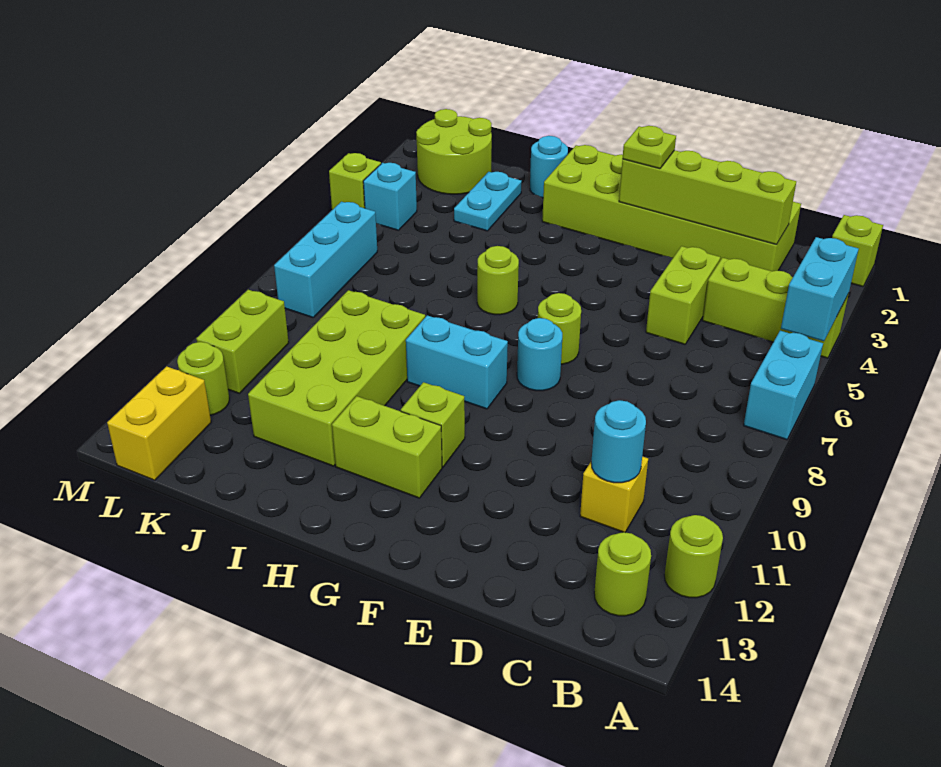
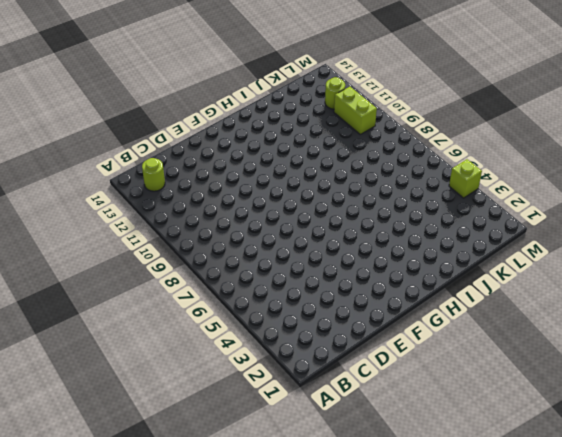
none -> lime brick A1 level 1
none -> lime brick A4:C4 level 1
none -> cyan brick A6:A7 level 1

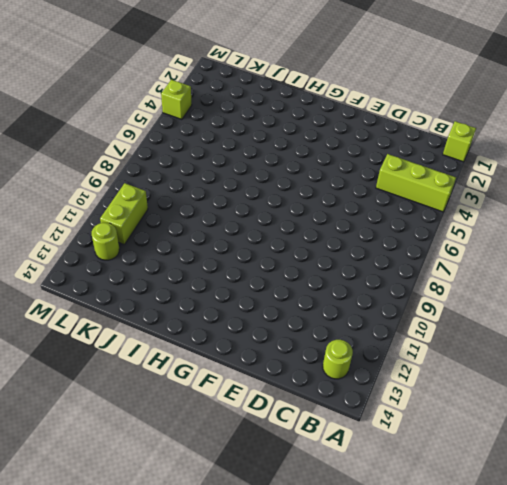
none -> cyan brick A6:A7 level 1
none -> lime round brick A12 level 1
none -> lime brick C1:H2 level 1

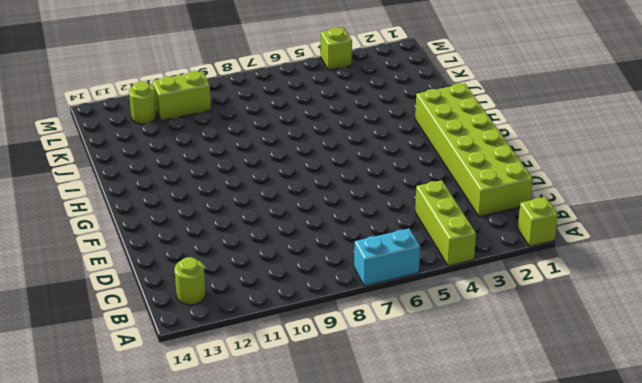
none -> lime round brick A12 level 1
none -> yellow brick C11 level 1
none -> lime brick D4:D5 level 1

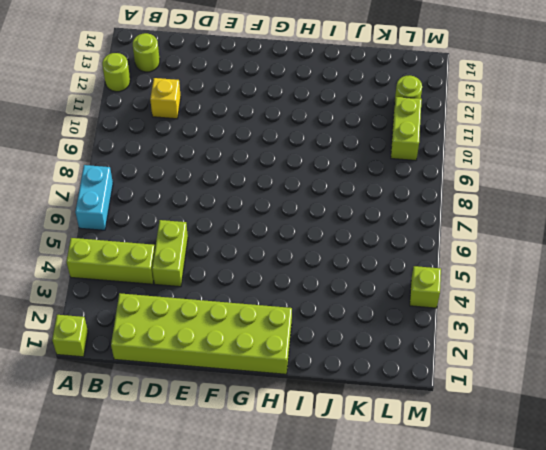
none -> lime round brick F7 level 1
none -> cyan round brick F8 level 1
none -> cyan brick G9:H9 level 1

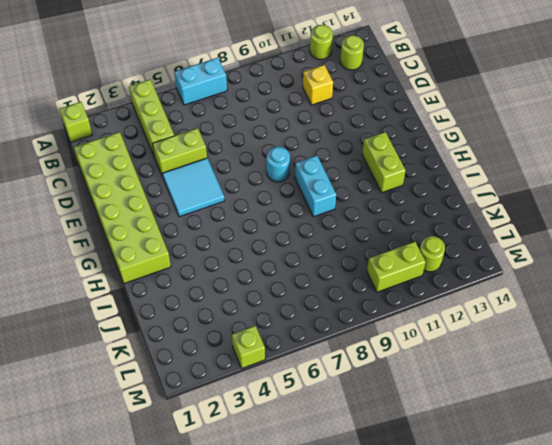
cyan tile E4:F5 level 1 -> none
none -> lime round brick F7 level 1
none -> lime brick G11 level 1
none -> lime round brick H6 level 1

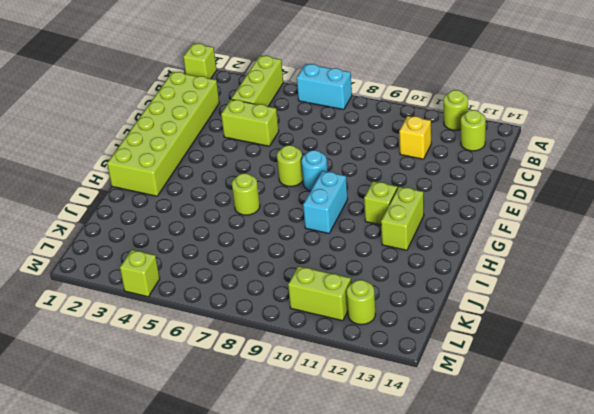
none -> cyan round brick I1 level 1
none -> lime brick I9:J12 level 1
none -> cyan plate J2:J3 level 1

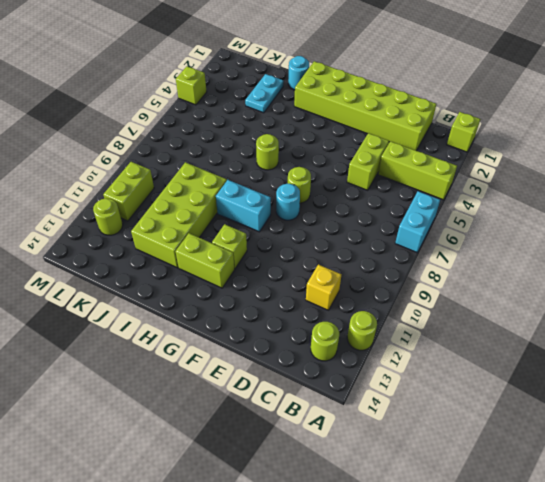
none -> lime round brick K1:L2 level 1
none -> cyan brick L4 level 1
none -> cyan brick L6:L8 level 1

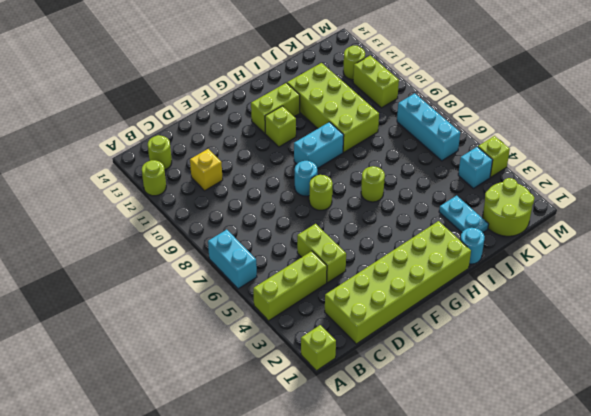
none -> yellow brick L13:L14 level 1
none -> cyan brick A4:A5 level 2
none -> lime brick C2:F2 level 2

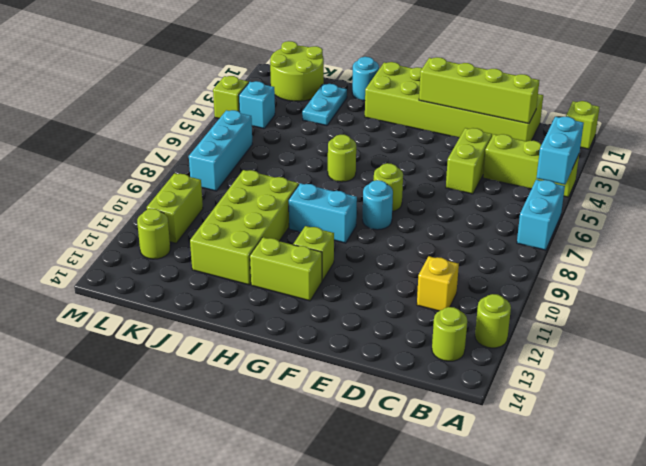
none -> yellow brick L13:L14 level 1
none -> cyan round brick C11 level 2
none -> lime plate F2 level 3

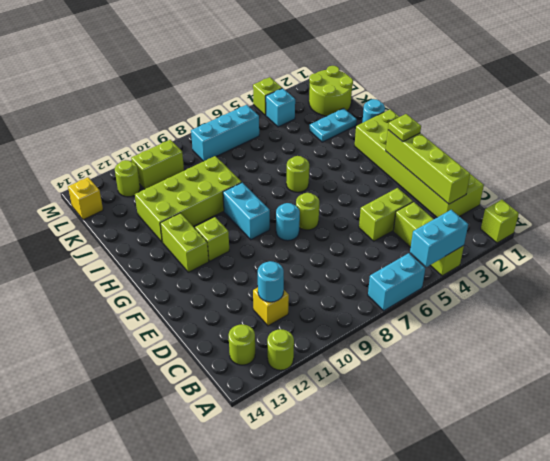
yellow brick L14 level 1 -> yellow brick L13:L14 level 1

